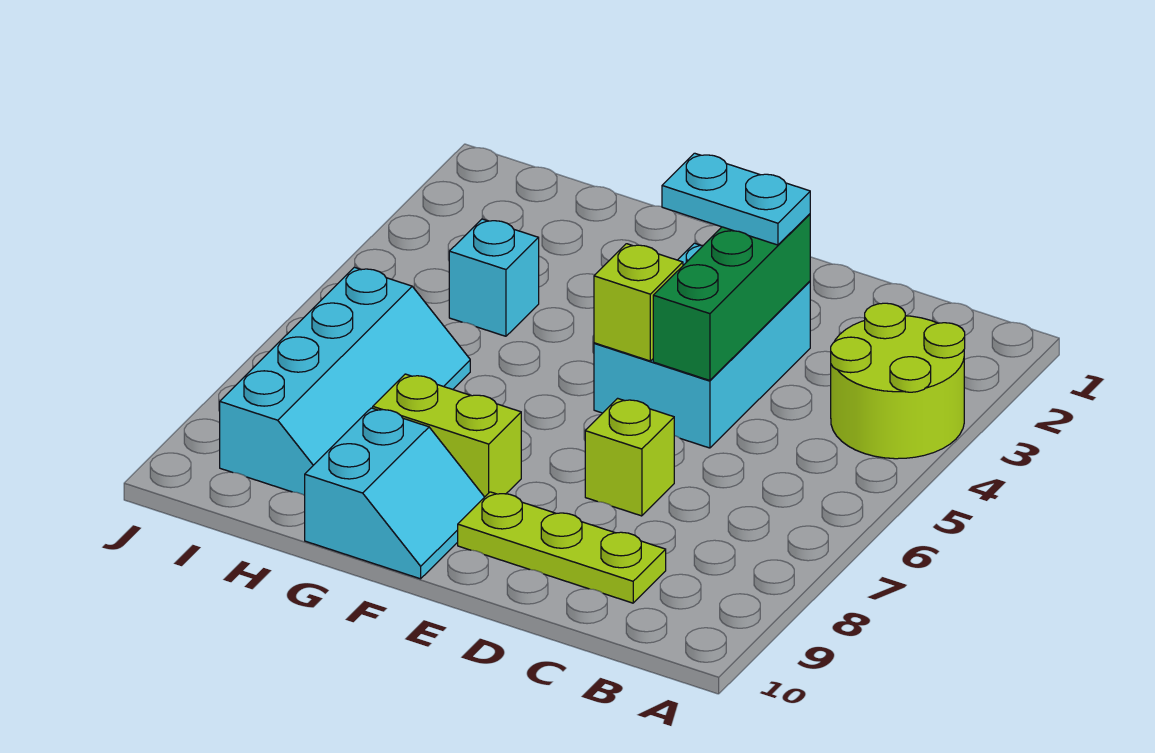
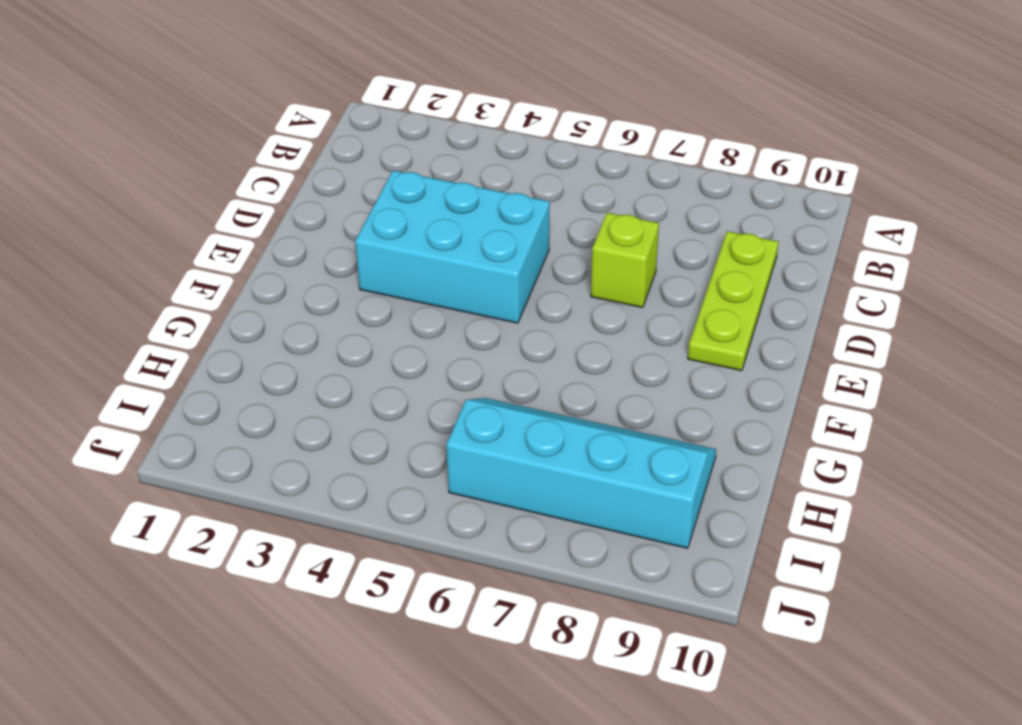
none -> lime round brick A3:B4 level 1
none -> lime brick F8:G8 level 1

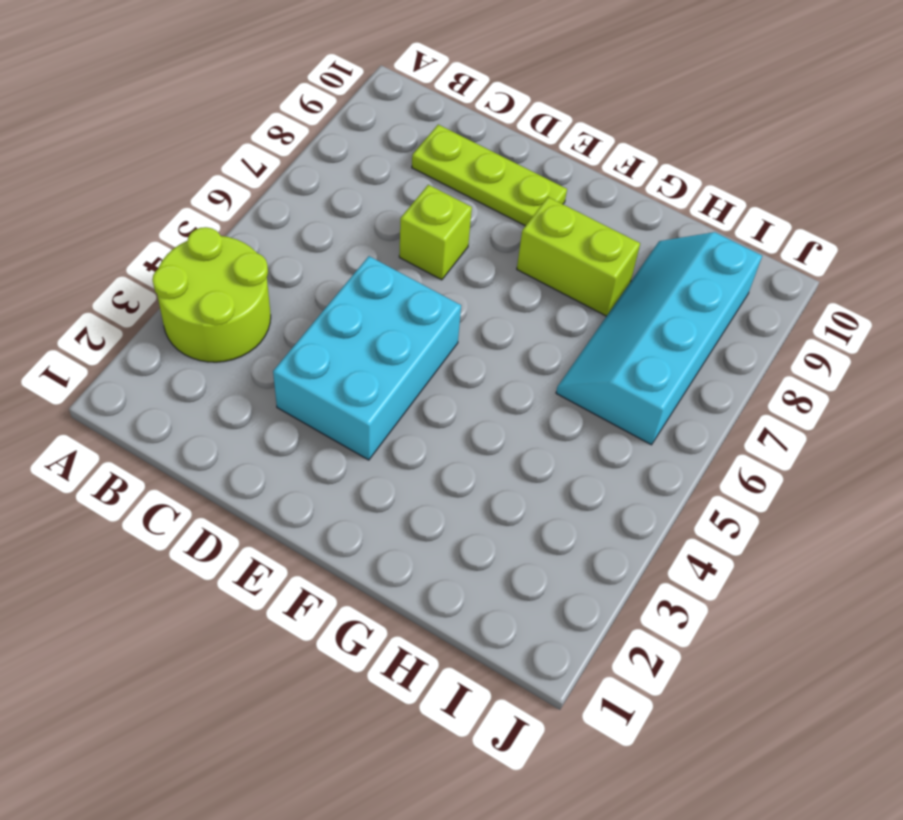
none -> cyan slope F9:G10 level 1 top G
none -> cyan brick H4 level 1

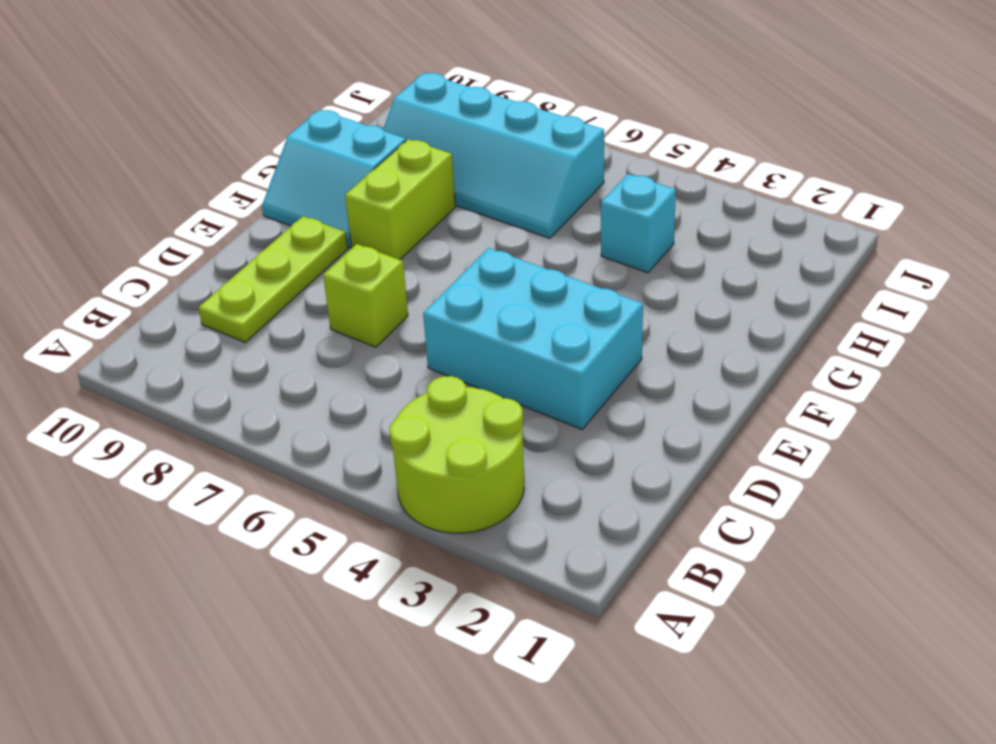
none -> green brick D3:D5 level 2
none -> lime brick E5 level 2

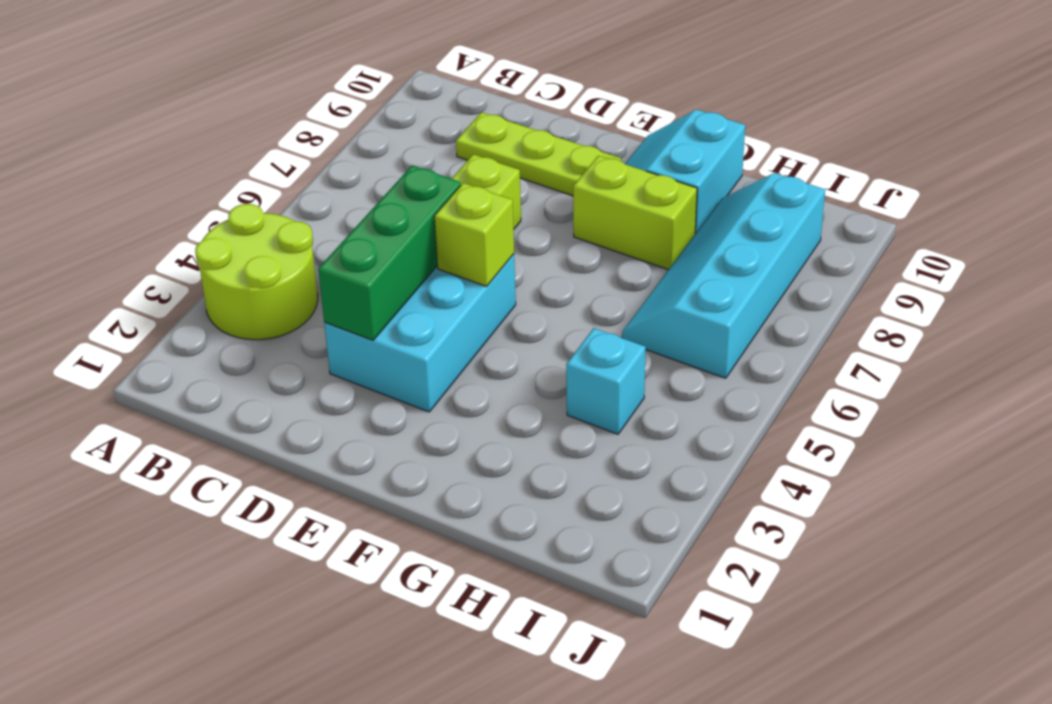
none -> cyan plate D3:E3 level 3

